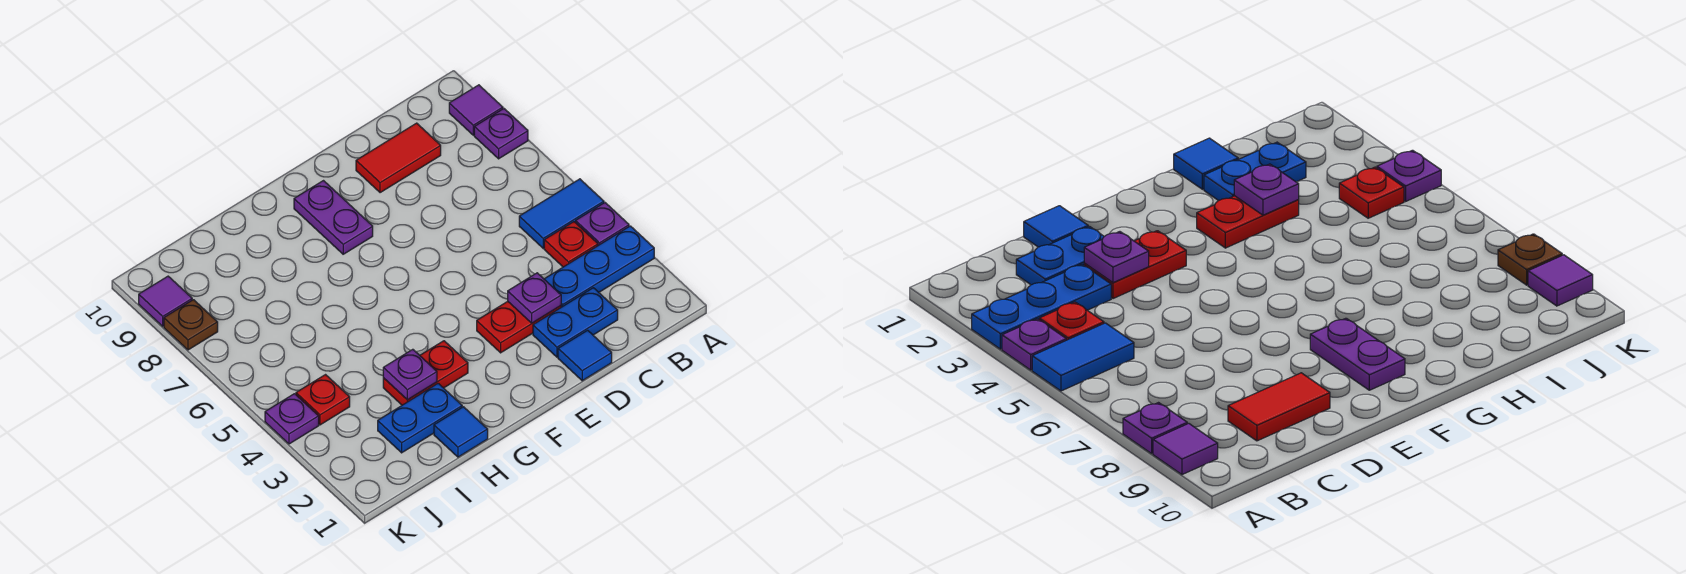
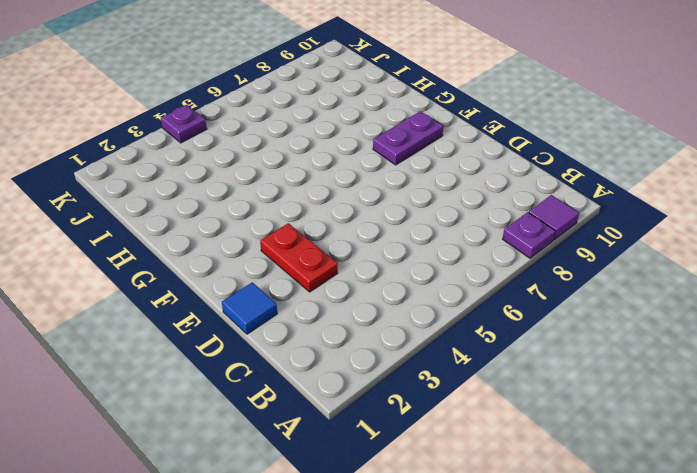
none -> blue plate A3:C3 level 1
none -> purple plate A4 level 1
none -> blue tile A5:B5 level 1

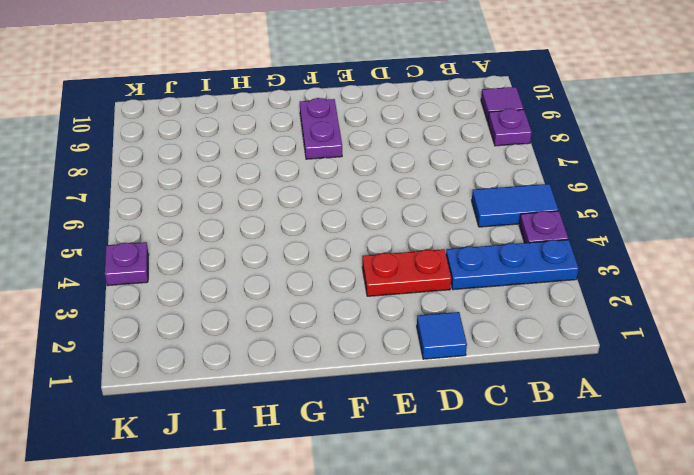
none -> red plate B4 level 1
none -> blue plate C2:D2 level 1
none -> red tile C9:D9 level 1

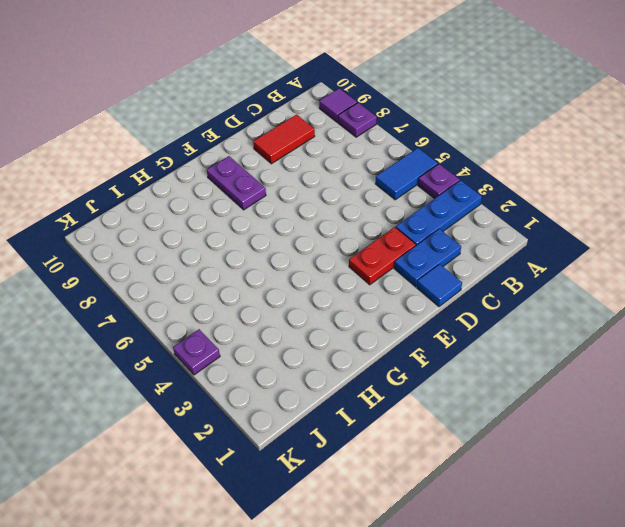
none -> red plate B4 level 1
none -> red plate G3:H3 level 1
none -> blue tile H1 level 1

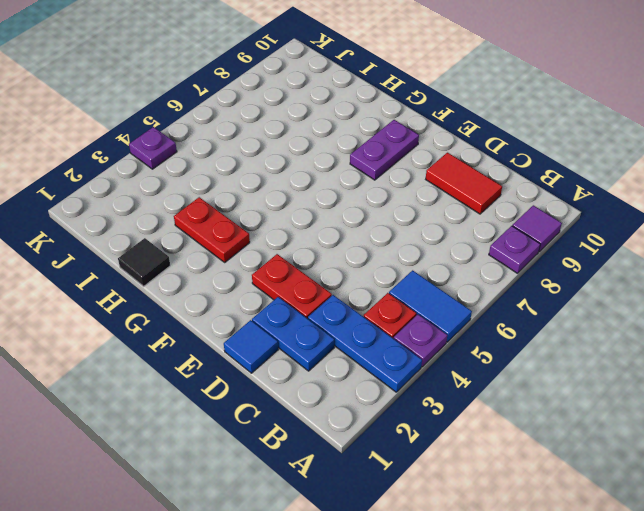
black tile H1 level 1 -> blue tile H1 level 1
none -> blue plate H2:I2 level 1
none -> red plate J4 level 1
none -> brown plate K8 level 1

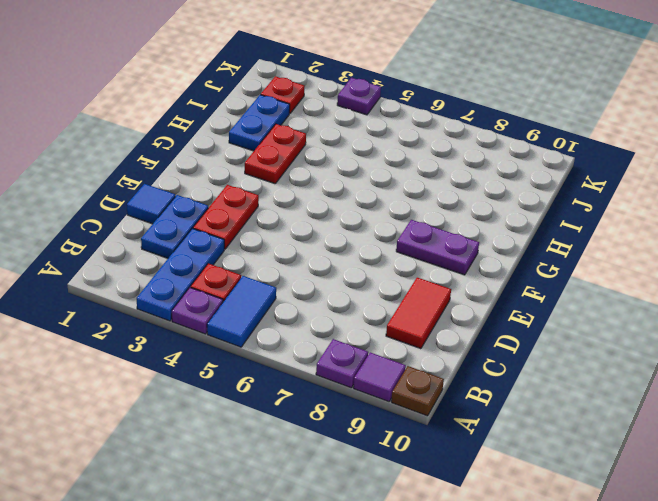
brown plate A10 level 1 -> brown plate K8 level 1
red plate J2 level 1 -> red plate J4 level 1
none -> blue tile H1 level 1
none -> purple tile K9 level 1
none -> purple plate D3 level 2

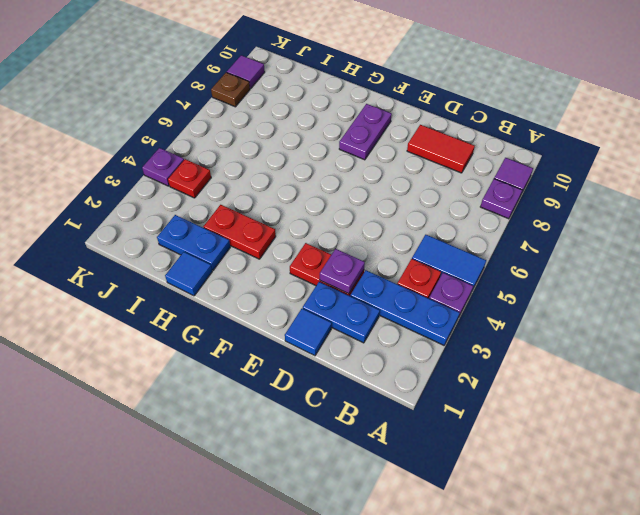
none -> purple plate H3 level 2

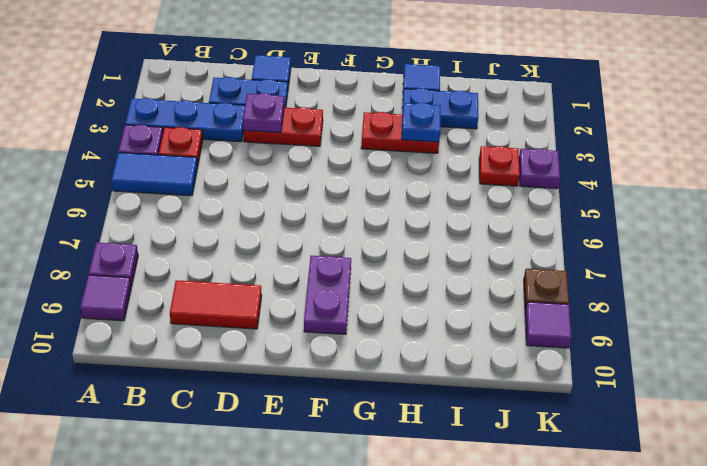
blue plate H3 level 2 -> purple plate H3 level 2

